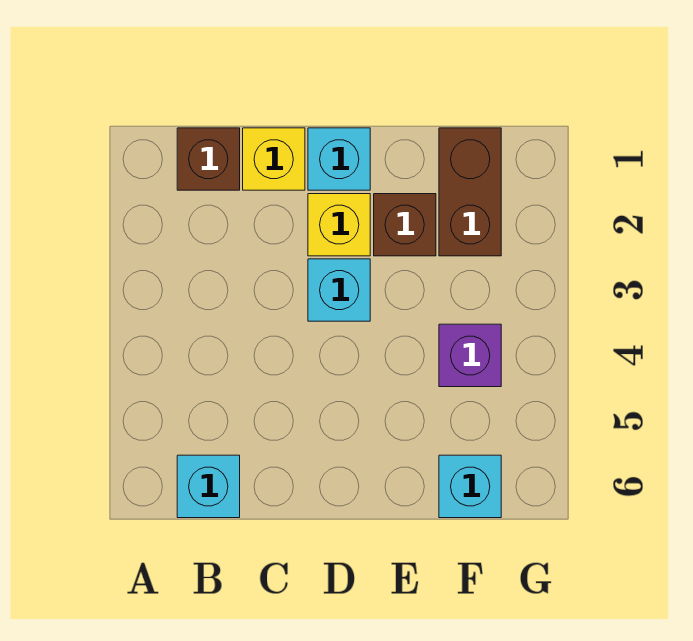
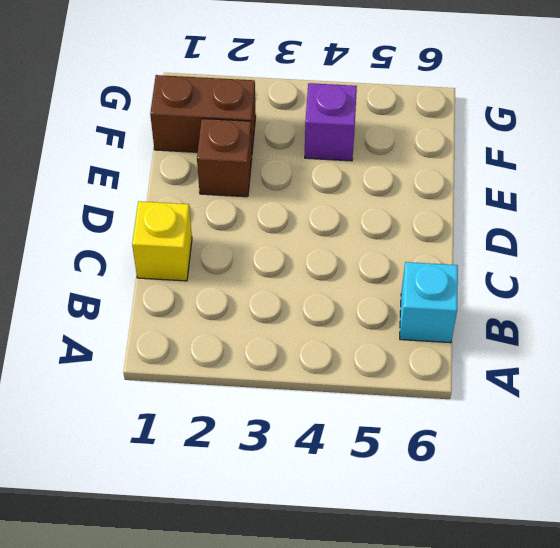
none -> brown brick B1 level 1
none -> cyan brick D1 level 1

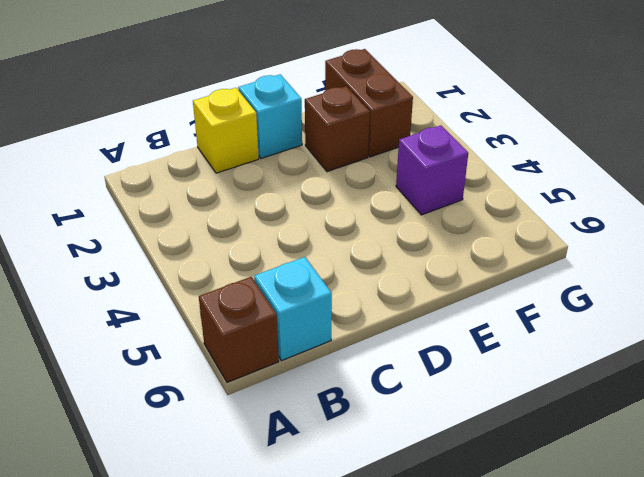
brown brick A6 level 1 -> brown brick B1 level 1
none -> yellow brick D2 level 1
none -> cyan brick D3 level 1

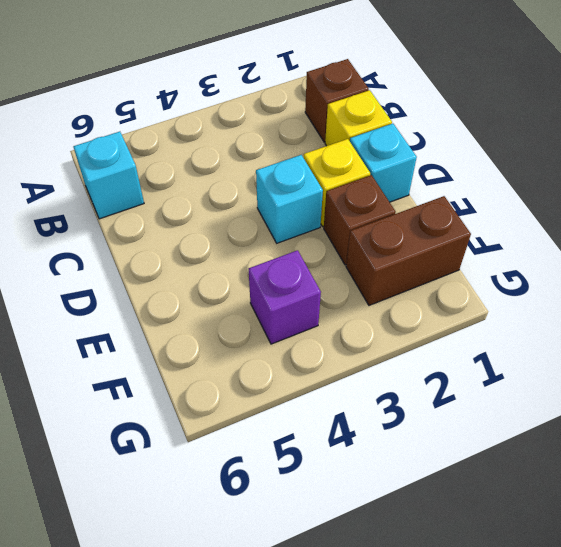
none -> cyan brick F6 level 1

